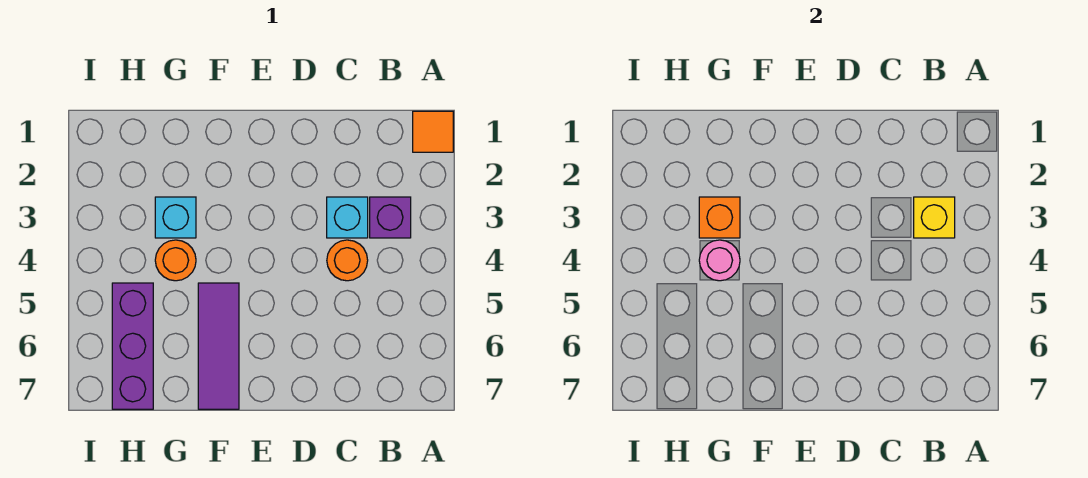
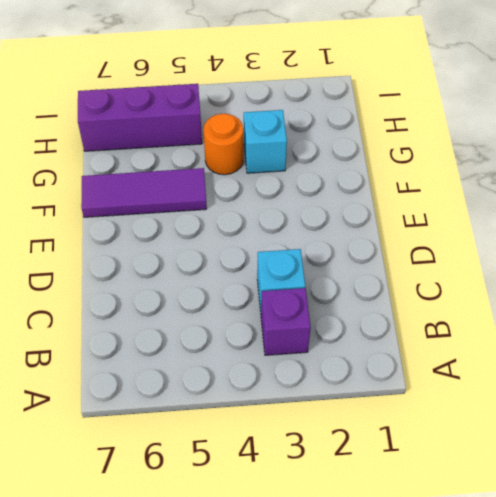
none -> orange tile A1 level 1
none -> orange round brick C4 level 1

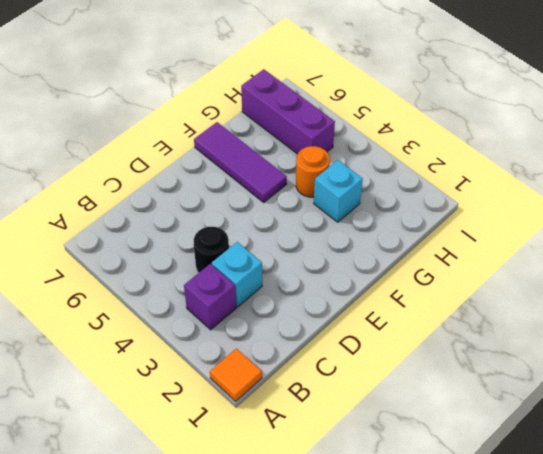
black round brick C4 level 1 -> orange round brick C4 level 1
none -> yellow brick B3 level 2
none -> orange brick G3 level 2

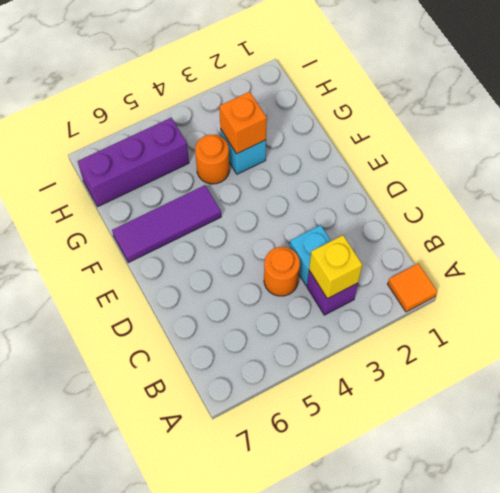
none -> pink round brick G4 level 2

